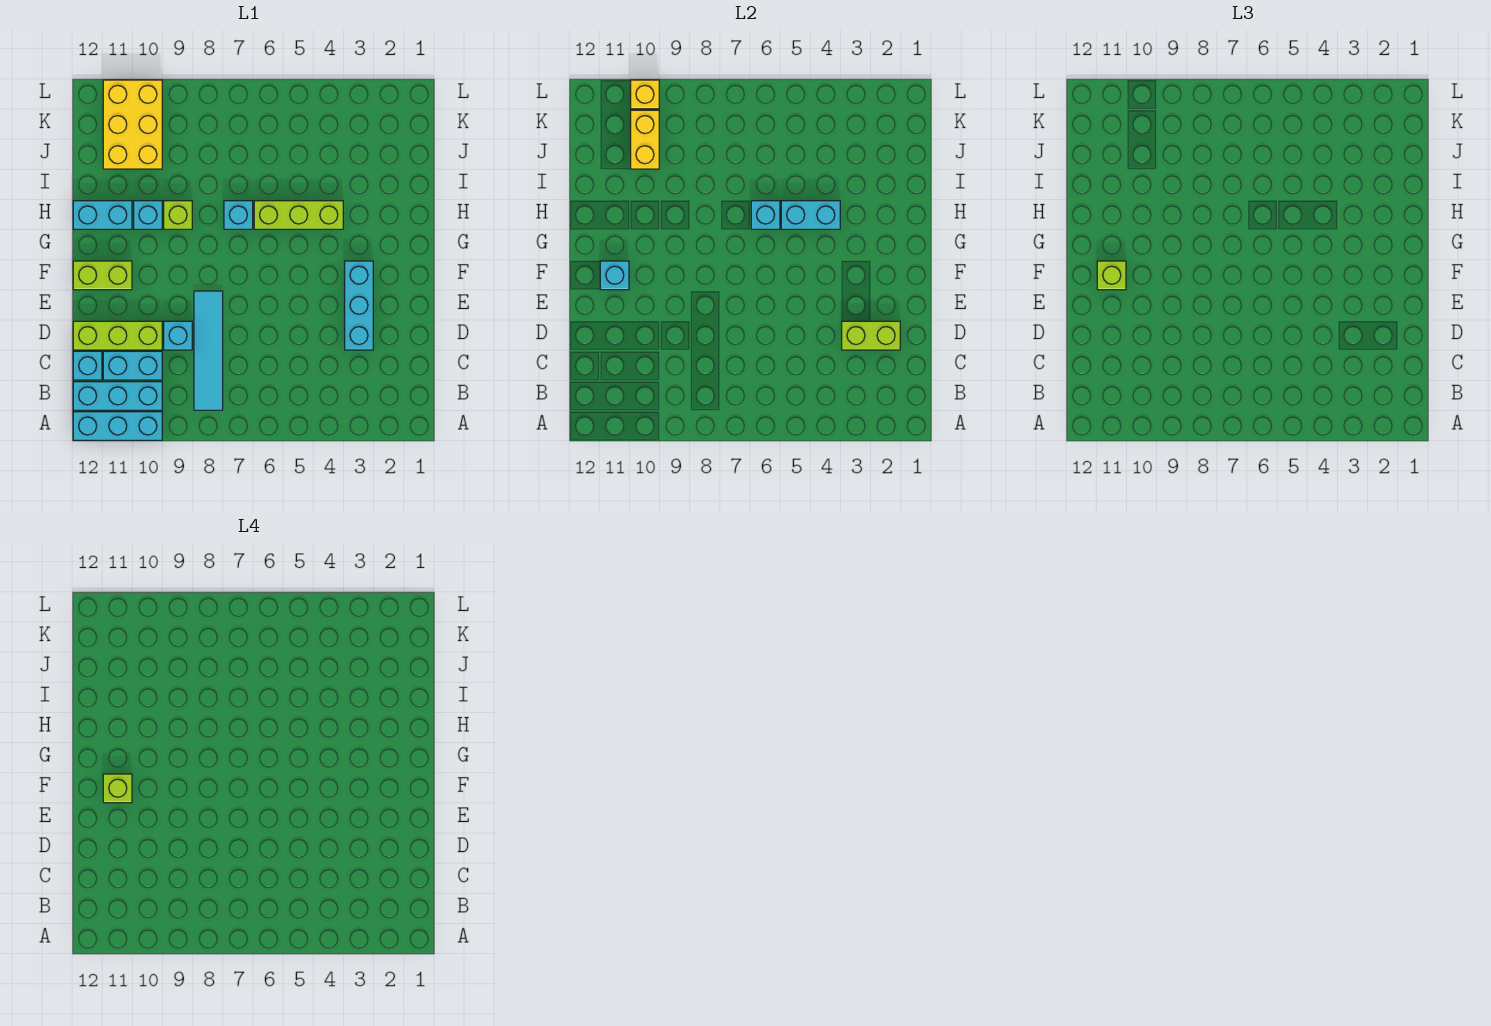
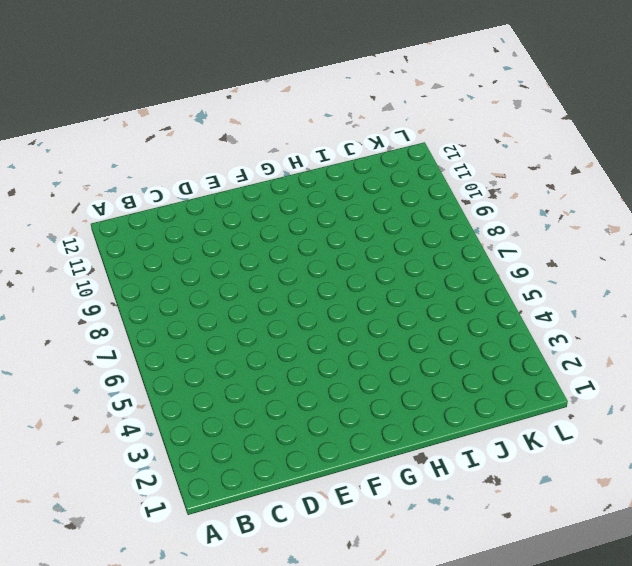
none -> cyan brick A10:A12 level 1
none -> cyan tile B8:E8 level 1
none -> cyan brick B10:B12 level 1

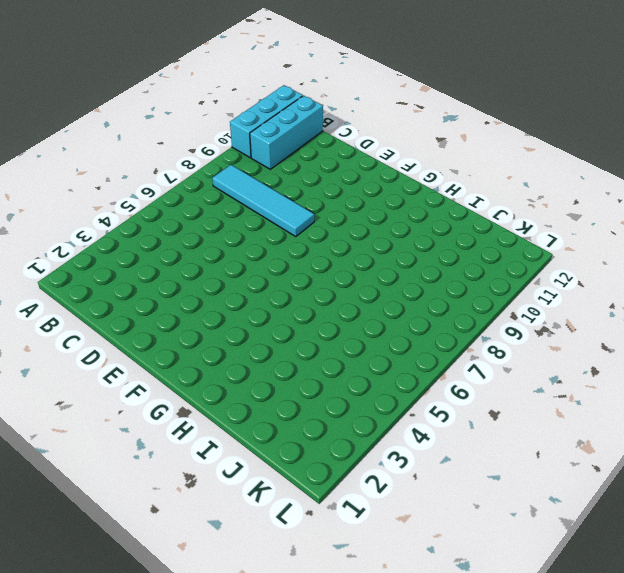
none -> cyan brick C10:C11 level 1
none -> cyan brick C12 level 1
none -> cyan brick D3:F3 level 1

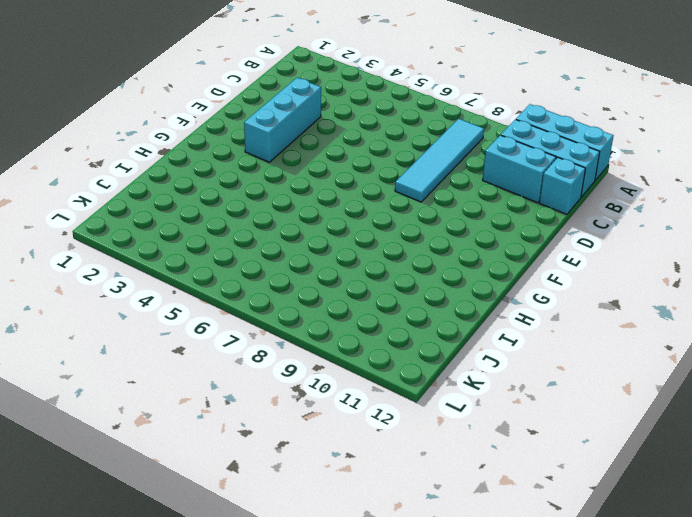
none -> cyan brick D9 level 1
none -> lime brick D10:D12 level 1
none -> lime brick F11:F12 level 1

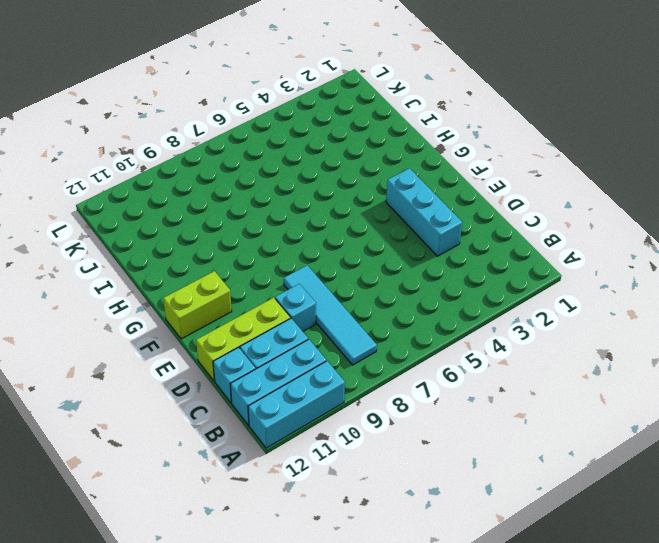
none -> lime brick H4:H6 level 1
none -> cyan brick H7 level 1
none -> lime brick H9 level 1

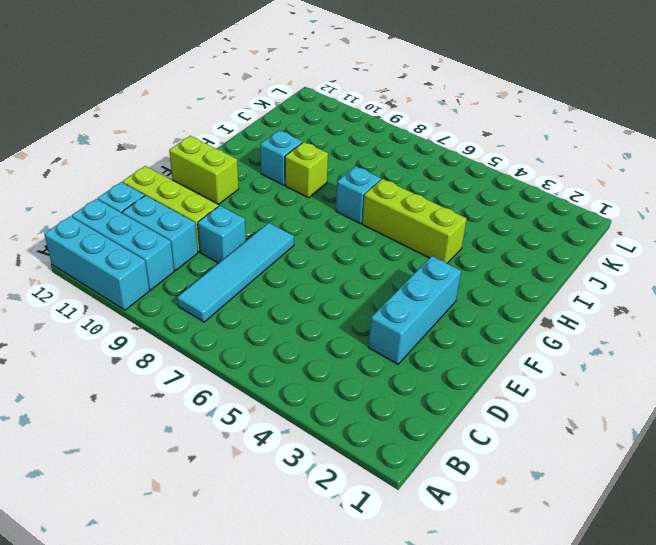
none -> cyan brick H11:H12 level 1
none -> yellow brick J10:L11 level 1
none -> lime brick D2:D3 level 2

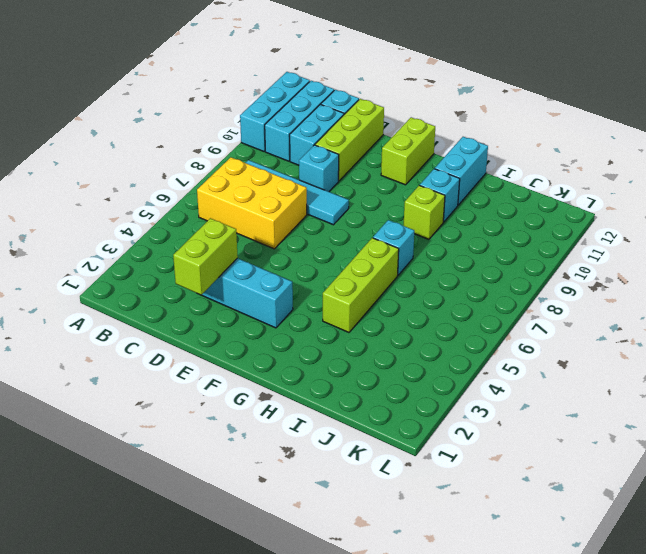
yellow brick B6:D7 level 1 -> yellow brick J10:L11 level 1
none -> cyan brick F11 level 2
none -> cyan brick H4:H5 level 2
none -> cyan brick H6 level 2

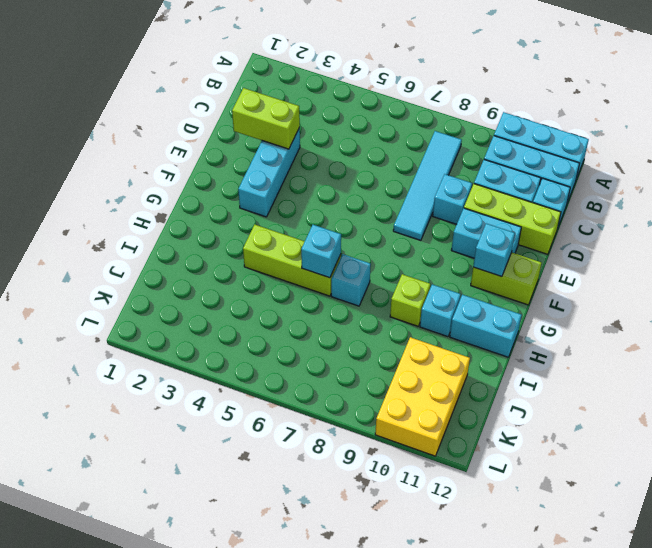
cyan brick E10:E11 level 1 -> cyan brick H4:H5 level 2
none -> yellow brick J10:K10 level 2
none -> yellow brick L10 level 2
none -> lime brick F11 level 3

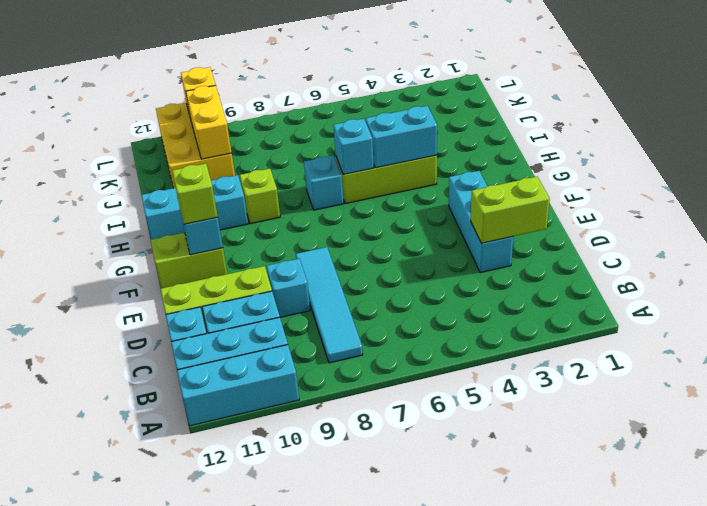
none -> lime brick F11 level 4

